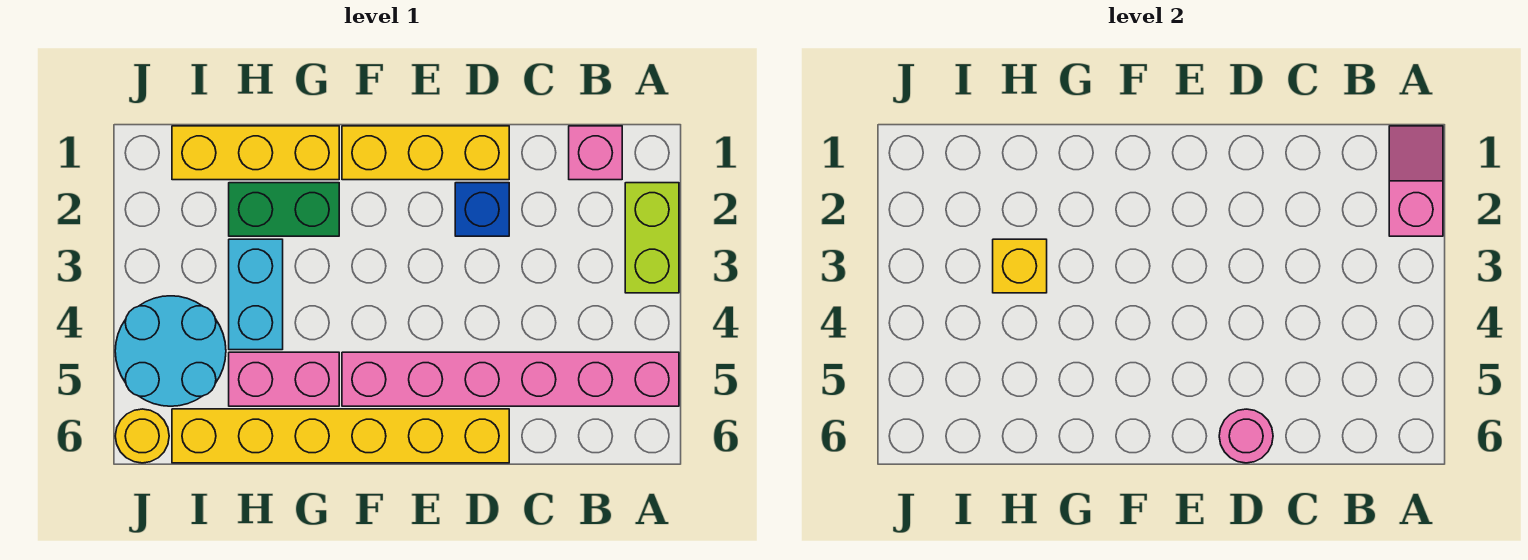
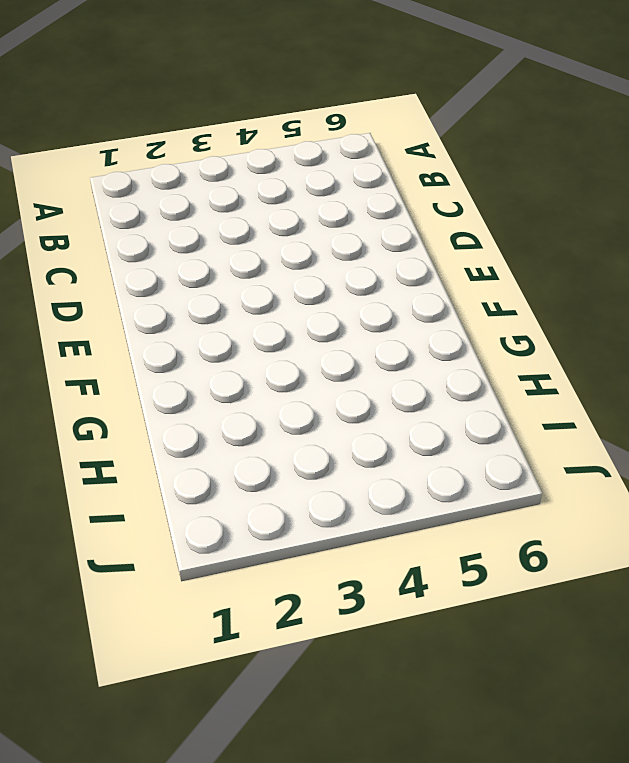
none -> lime brick A2:A3 level 1
none -> pink brick A5:F5 level 1
none -> pink brick B1 level 1

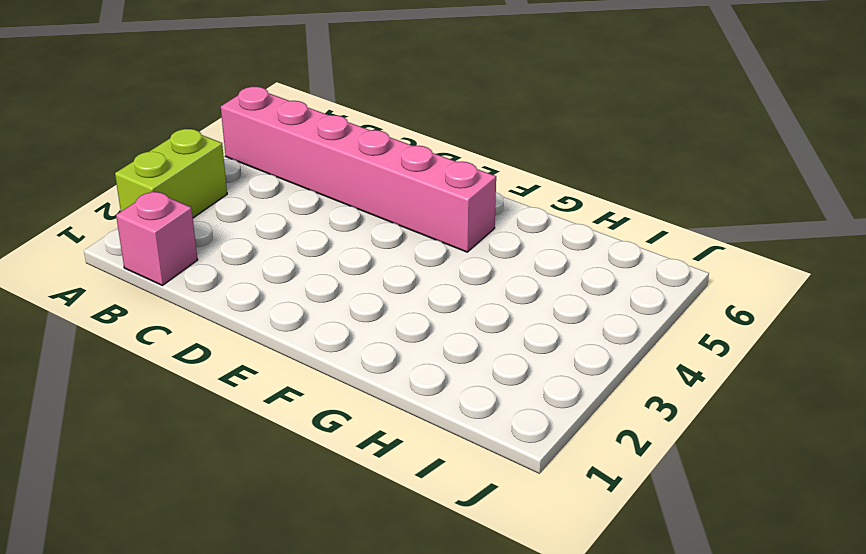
none -> yellow brick D1:F1 level 1
none -> blue brick D2 level 1
none -> yellow brick D6:I6 level 1

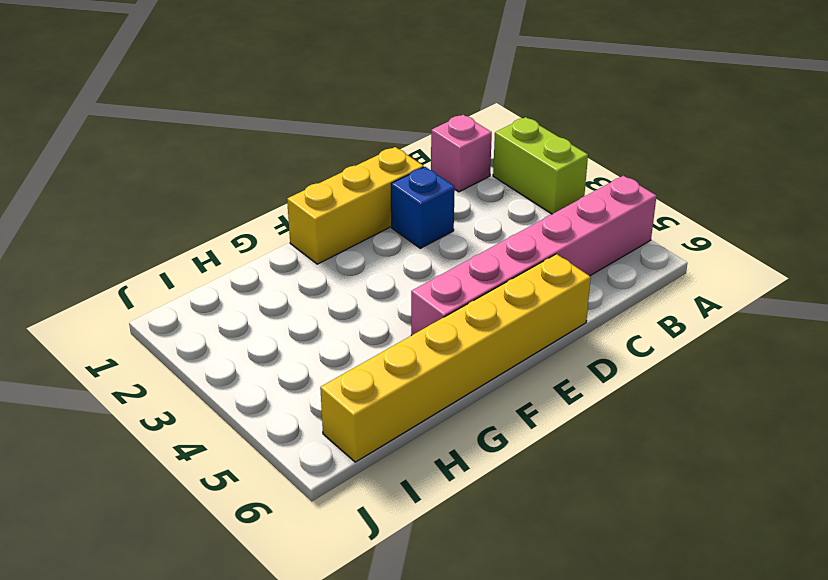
none -> yellow brick G1:I1 level 1
none -> green brick G2:H2 level 1
none -> pink brick G5:H5 level 1

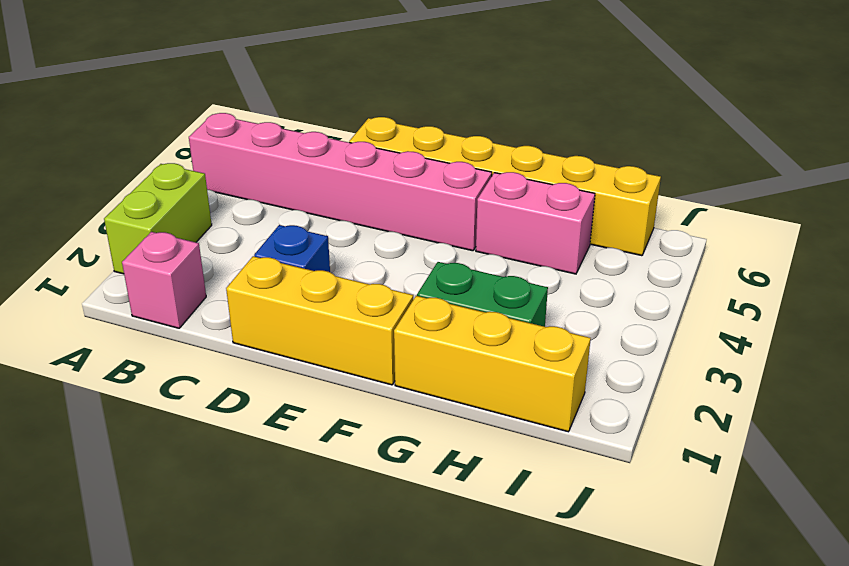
none -> cyan brick H3:H4 level 1
none -> cyan round brick I4:J5 level 1
none -> yellow round brick J6 level 1

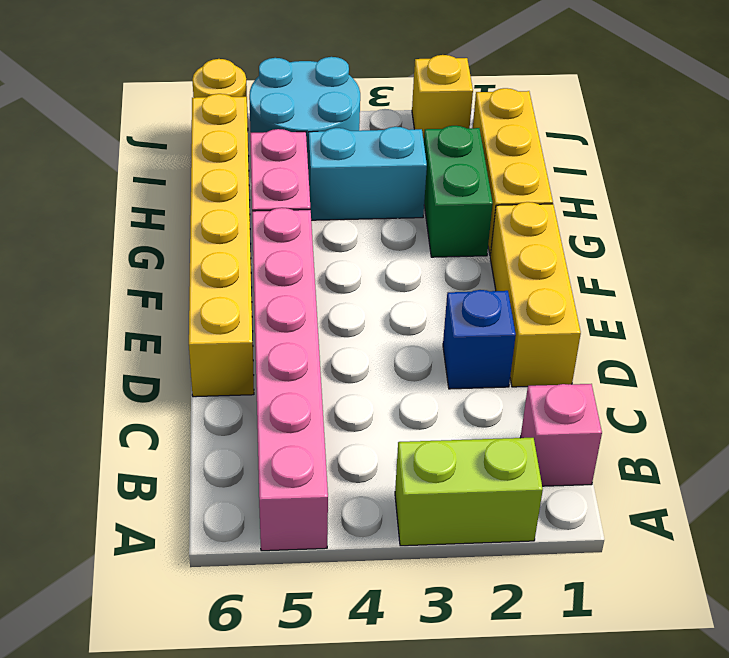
yellow brick J2 level 1 -> yellow brick H3 level 2
none -> pink slope A1:A2 level 2 top 2
none -> pink round brick D6 level 2

